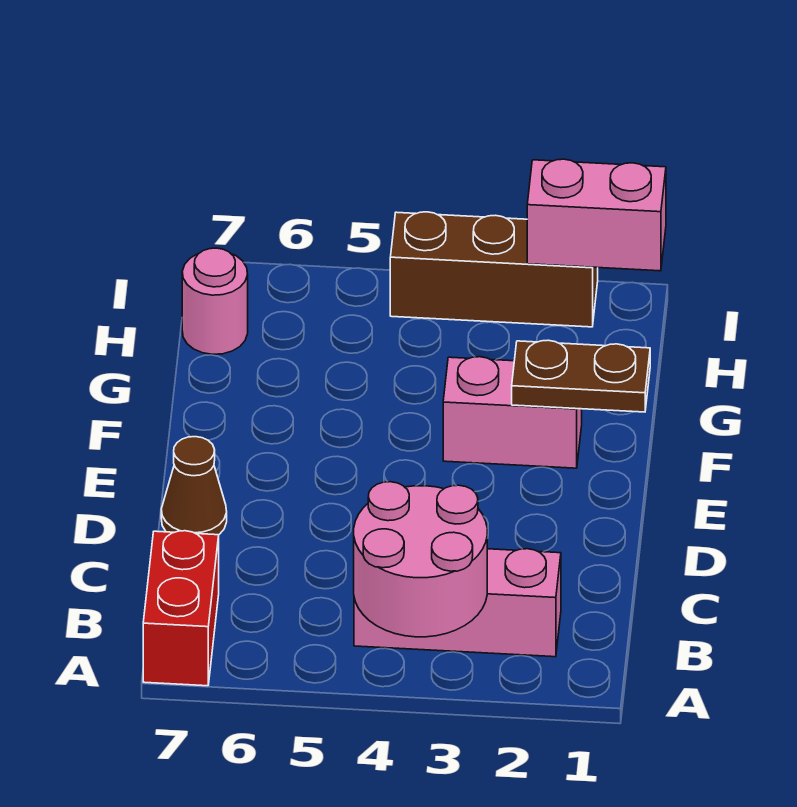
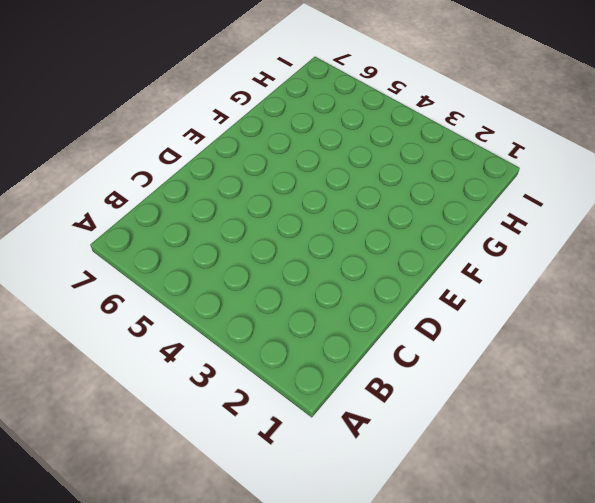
none -> red brick A7:B7 level 1
none -> pink brick B2:B4 level 1

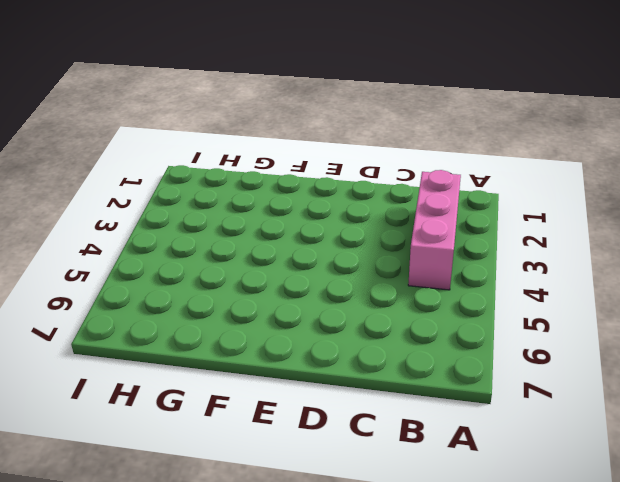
none -> red brick A7:B7 level 1
none -> brown cone D7 level 1

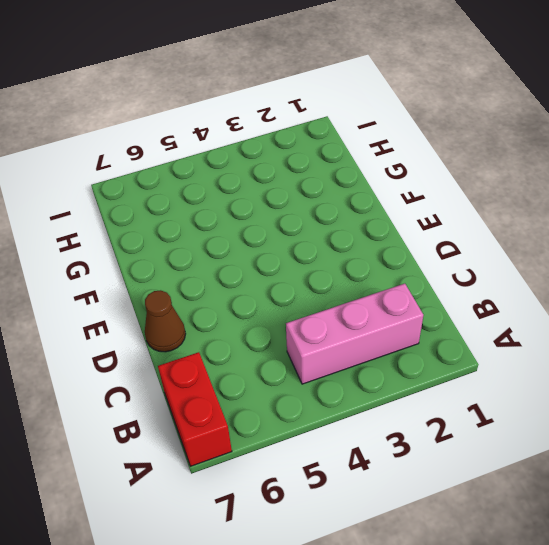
none -> pink brick F2:F3 level 1
none -> pink round brick H7 level 1

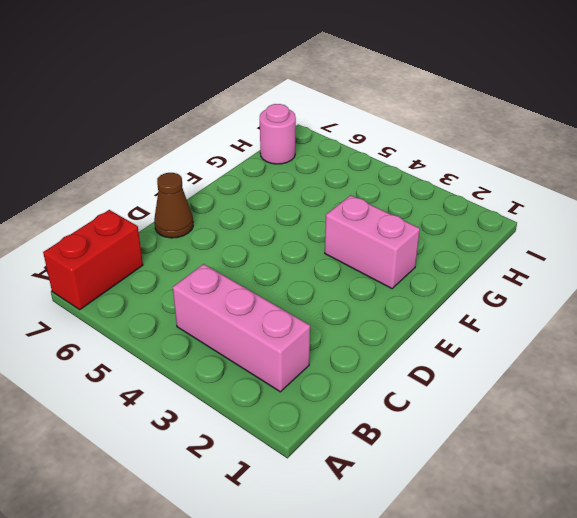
none -> brown brick I2:I4 level 1
none -> pink round brick A3:B4 level 2

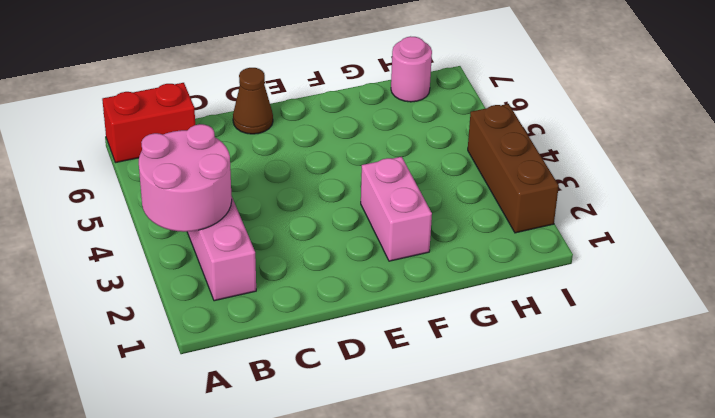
none -> brown plate F1:F2 level 2
none -> pink brick I1:I2 level 2

